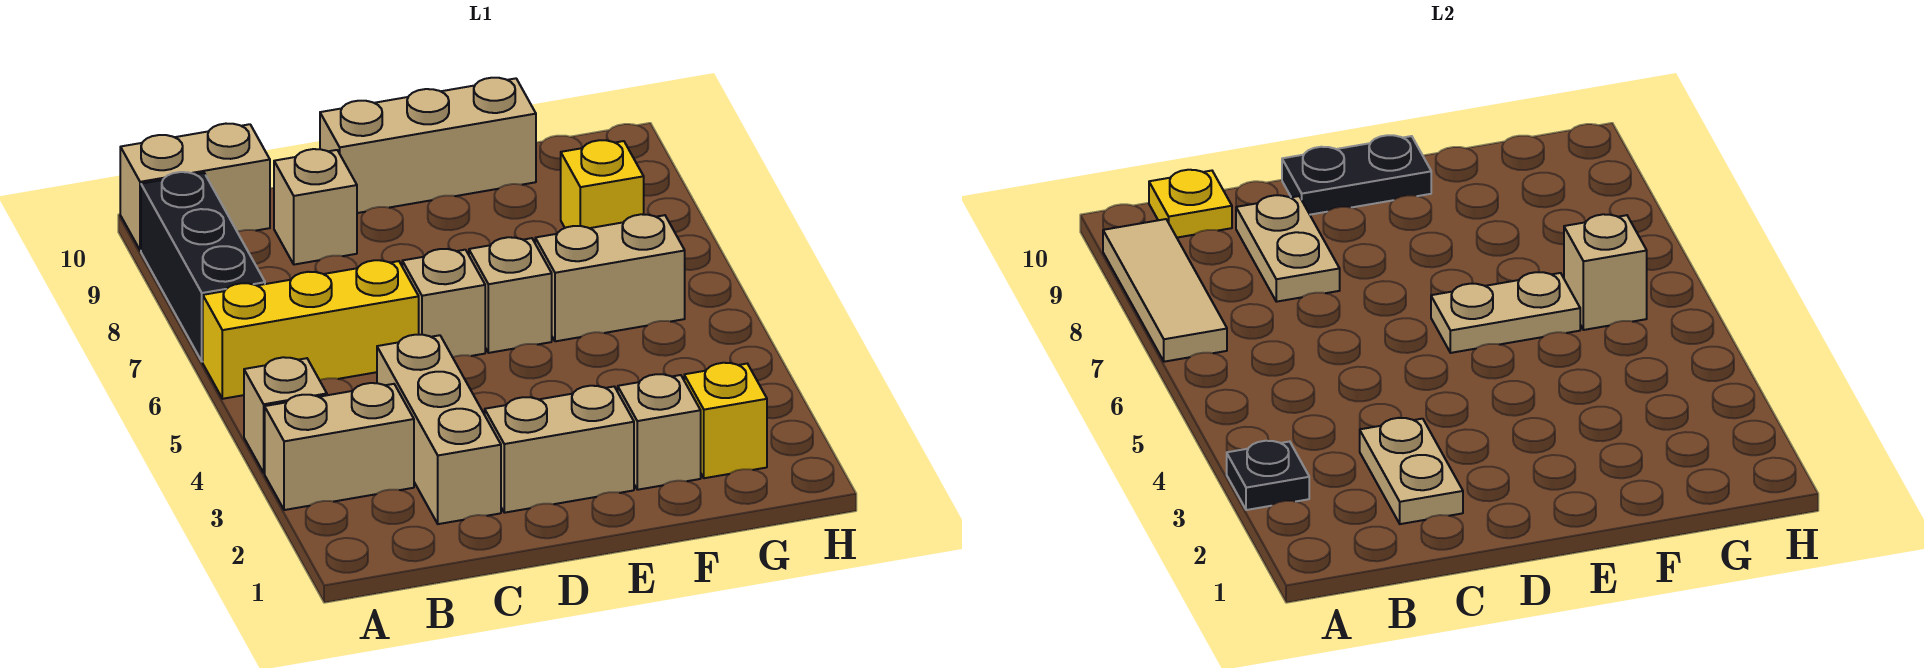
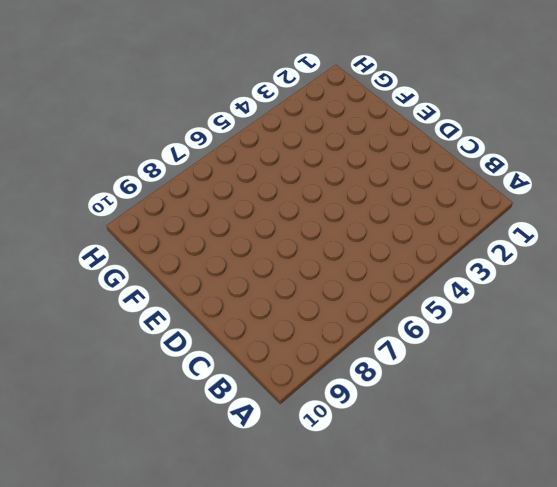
none -> tan brick A3:B3 level 1
none -> tan brick A4 level 1
none -> yellow brick A6:C6 level 1

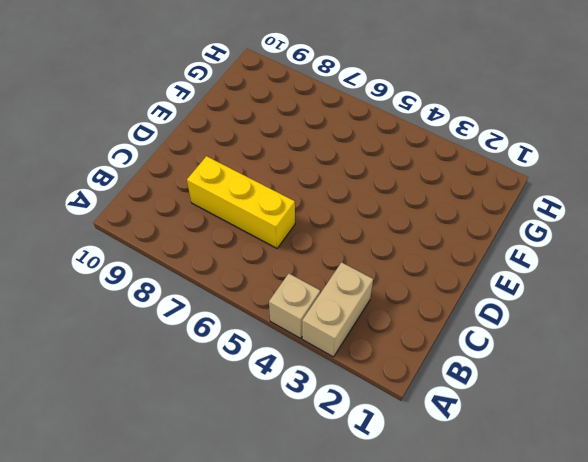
yellow brick C6:C8 level 1 -> yellow brick A6:C6 level 1
none -> black brick A7:A9 level 1
none -> tan brick A10:B10 level 1
none -> tan brick C2:C4 level 1

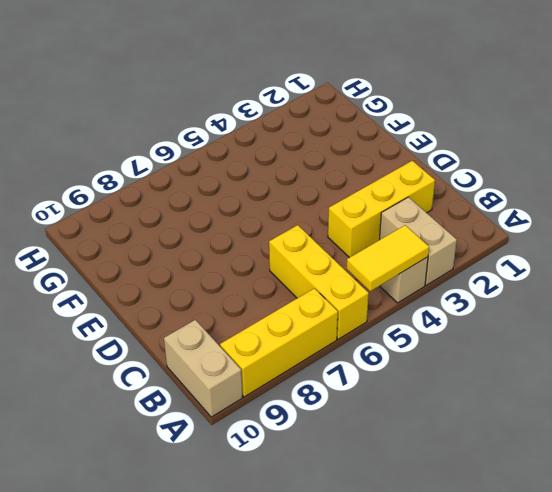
yellow tile A4:A5 level 2 -> none
yellow brick A7:A9 level 1 -> black brick A7:A9 level 1
yellow brick C2:C4 level 1 -> tan brick C2:C4 level 1
none -> tan brick C9 level 1
none -> tan brick D2:E2 level 1
none -> tan brick D6 level 1

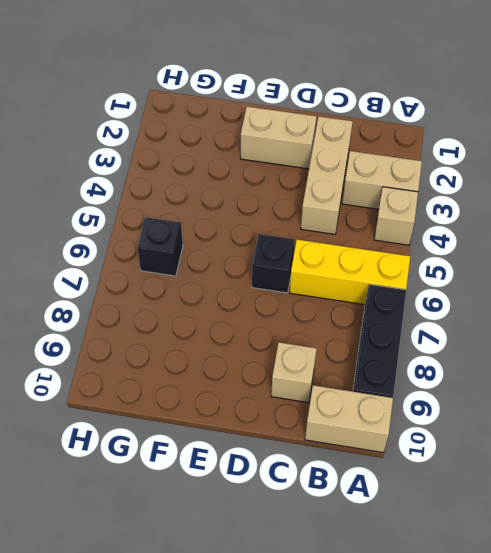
black brick D6 level 1 -> tan brick D6 level 1
black brick G6 level 1 -> tan brick F6:G6 level 1
none -> tan brick D10:F10 level 1
none -> tan brick E6 level 1
none -> tan brick F2 level 1

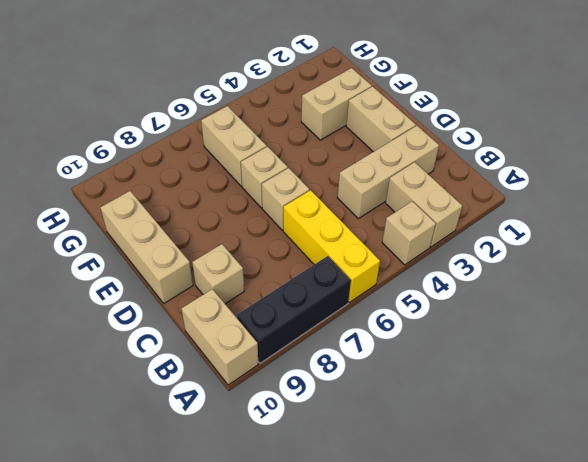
tan brick F2:F3 level 1 -> tan brick F2 level 1
none -> yellow brick G2 level 1
none -> yellow brick G8 level 1
none -> black plate A3 level 2

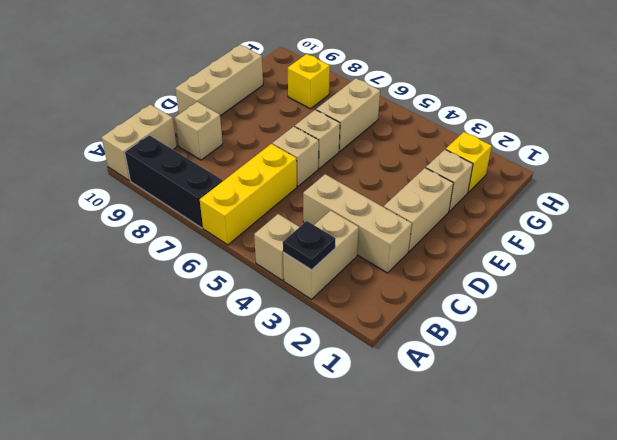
none -> tan tile A7:A9 level 2
none -> yellow plate B10 level 2
none -> tan plate C2:C3 level 2

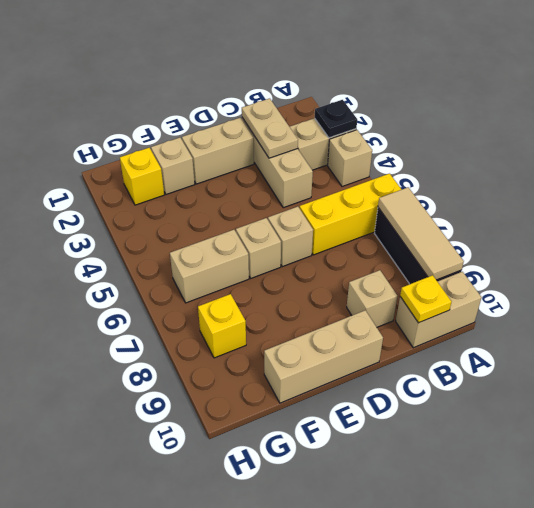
none -> tan plate C8:C9 level 2
none -> black plate D10:E10 level 2
none -> tan plate E6:F6 level 2

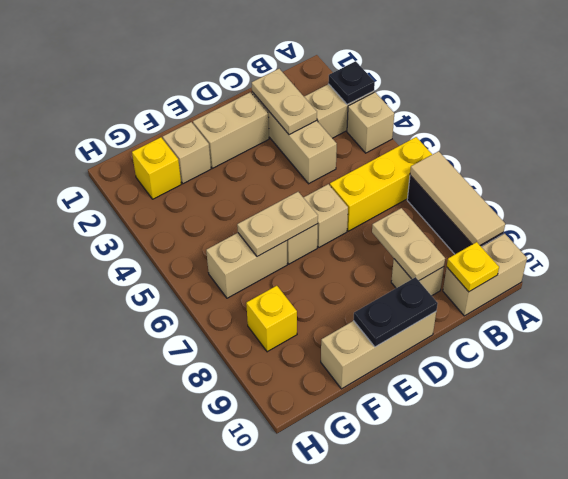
none -> tan brick G6 level 2

